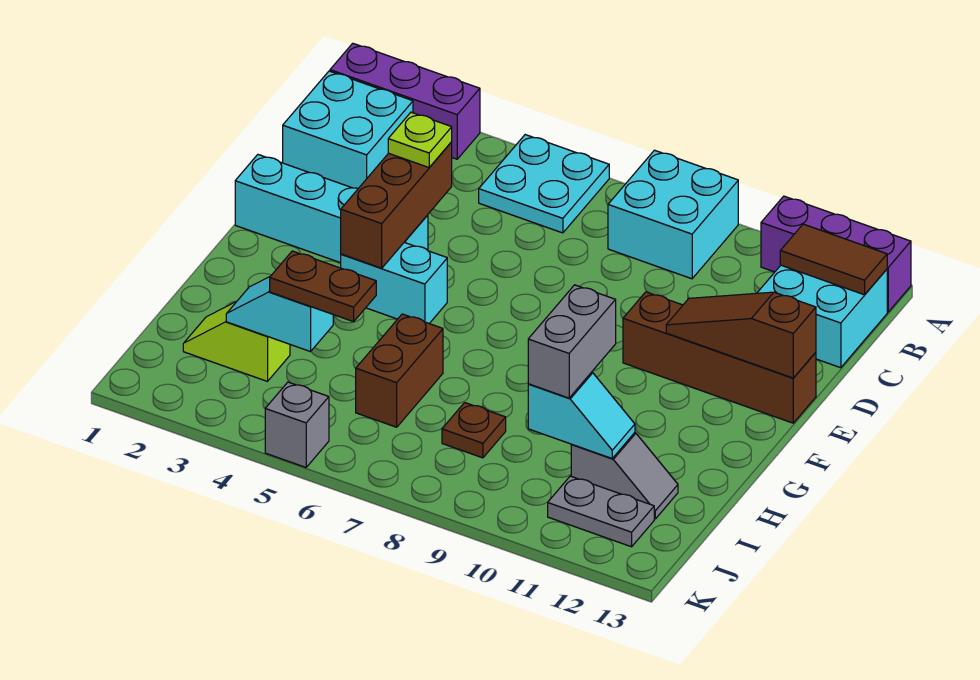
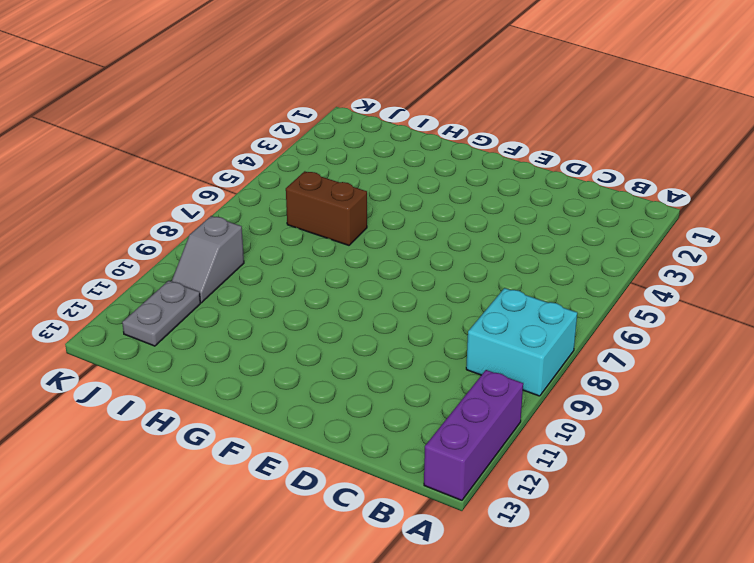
grey slope J9:J10 level 1 top 9 -> grey slope I11:I12 level 1 top 11
none -> purple brick A1:A3 level 1
none -> cyan plate A5:B6 level 1
none -> cyan brick B1:C2 level 1

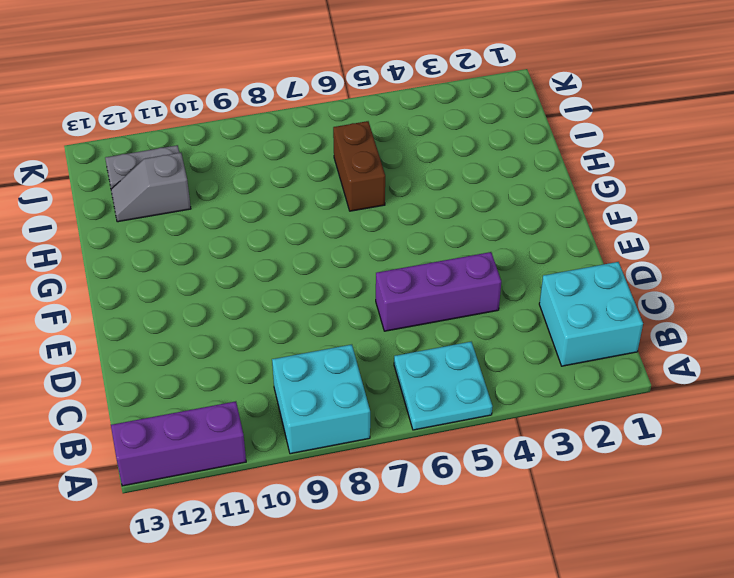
purple brick D4:D6 level 1 -> purple brick A1:A3 level 1
none -> cyan brick B12:C13 level 1
none -> cyan brick E1:E4 level 1
none -> brown brick E10:E13 level 1

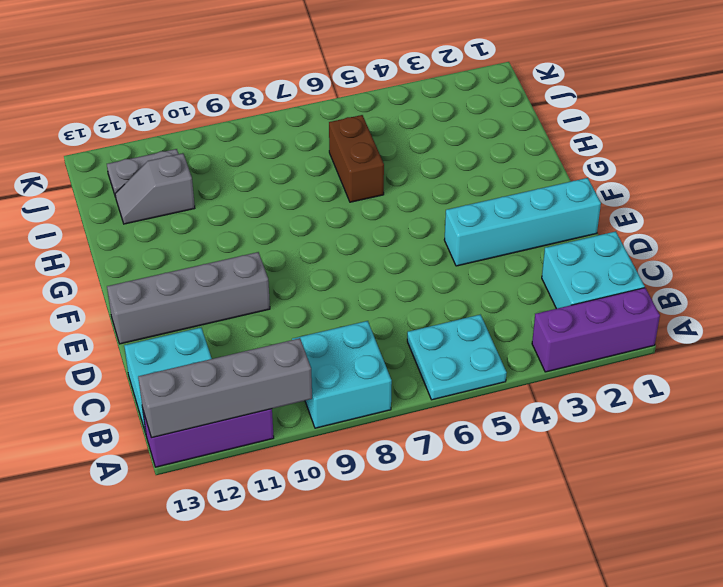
grey brick A10:A13 level 2 -> none
grey brick E10:E13 level 1 -> brown brick E10:E13 level 1
none -> cyan brick F4:F5 level 1
none -> lime slope I2:I3 level 1 top 3
none -> brown plate I8 level 1

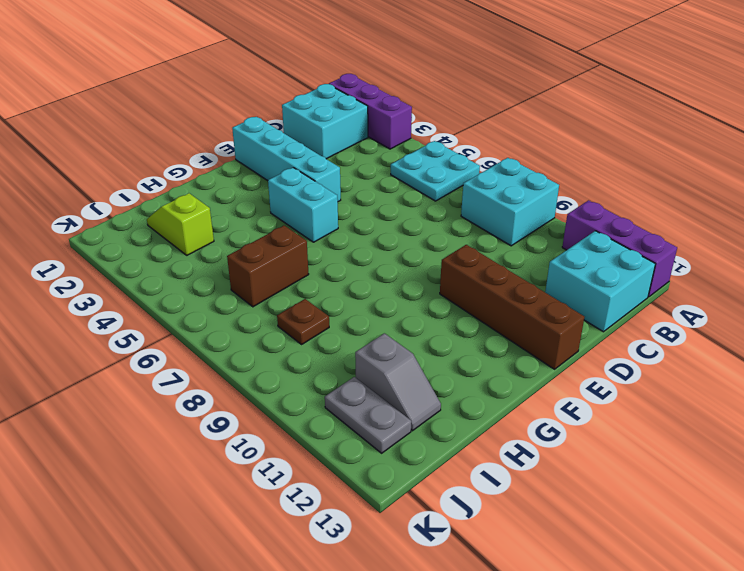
none -> grey brick K5 level 1
none -> brown tile B12:B13 level 2
none -> brown brick D4:F4 level 2

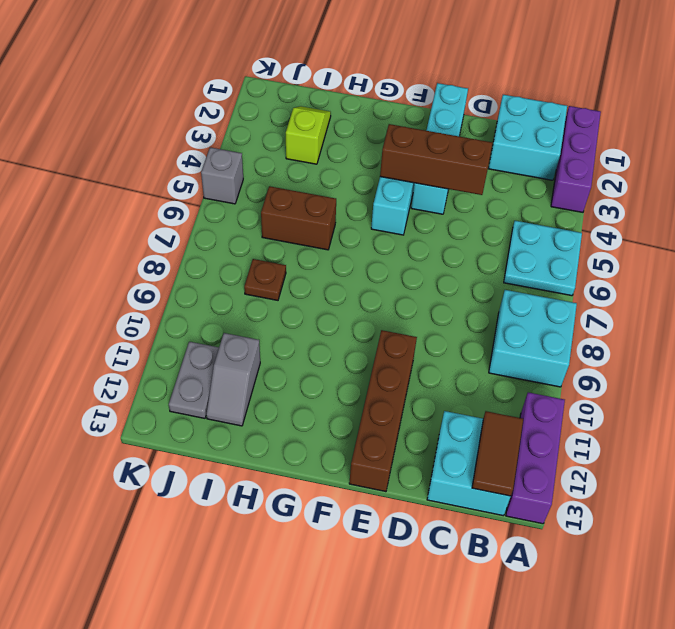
none -> brown slope E11:E13 level 2 top 13
none -> cyan slope I3:I4 level 2 top 4
none -> cyan slope I10:I11 level 2 top 10

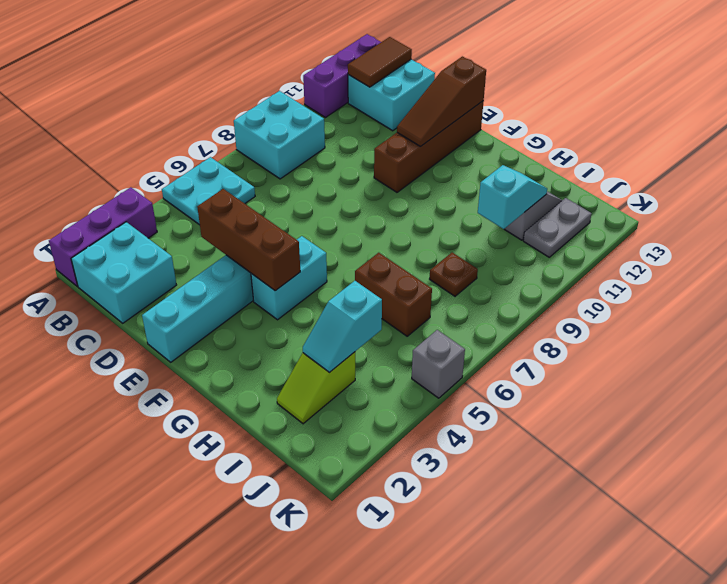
none -> lime plate D4 level 3
none -> grey brick H10:I10 level 3
none -> brown plate I4:I5 level 3

